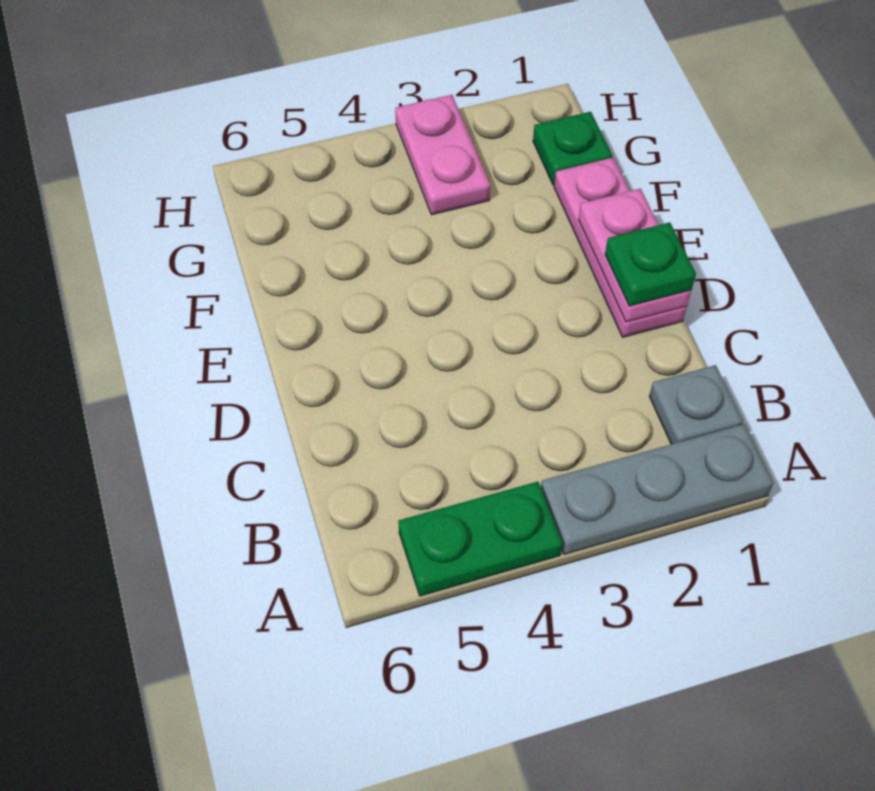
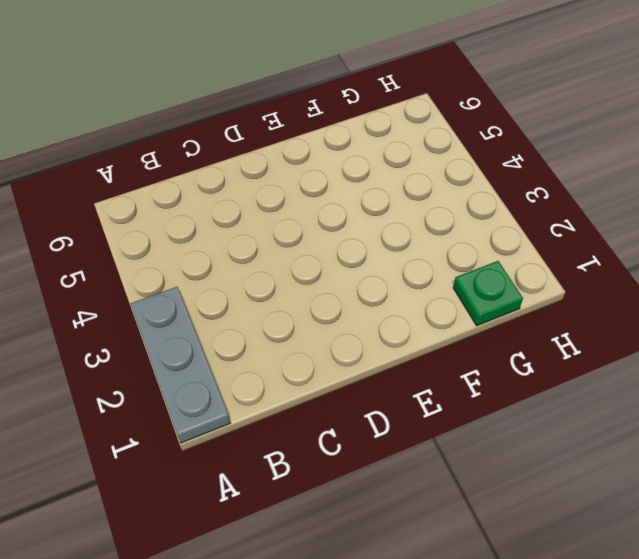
none -> green plate A4:A5 level 1
none -> grey plate B1 level 1

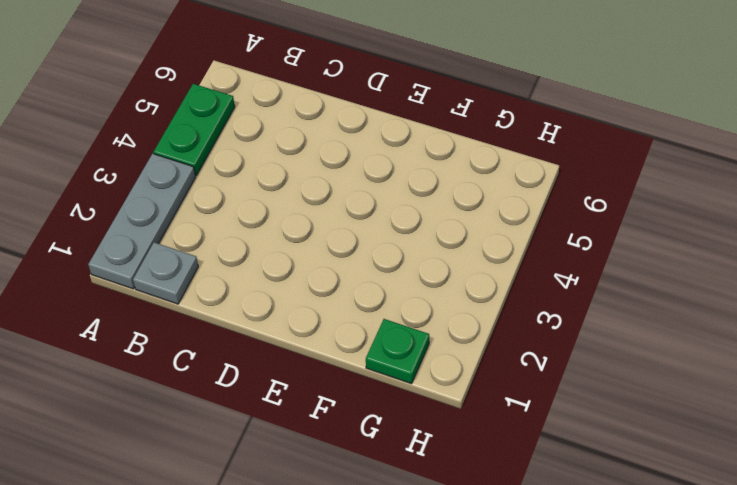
none -> pink plate D1:F1 level 1
none -> pink plate G3:H3 level 1

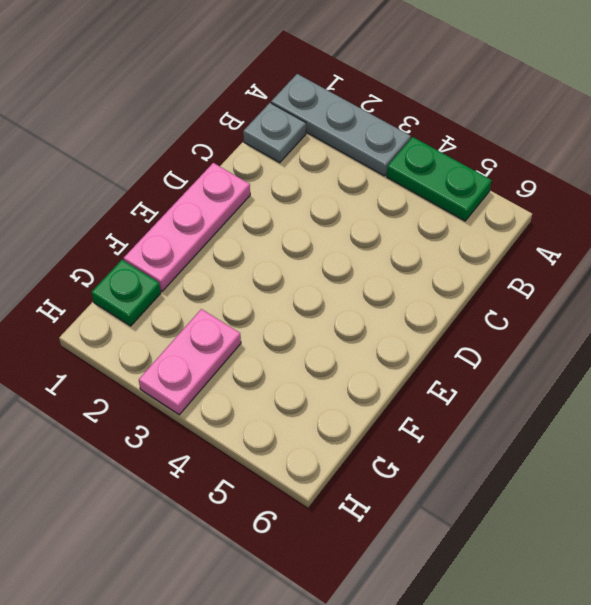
none -> pink plate D1:E1 level 2
none -> green plate D1 level 3

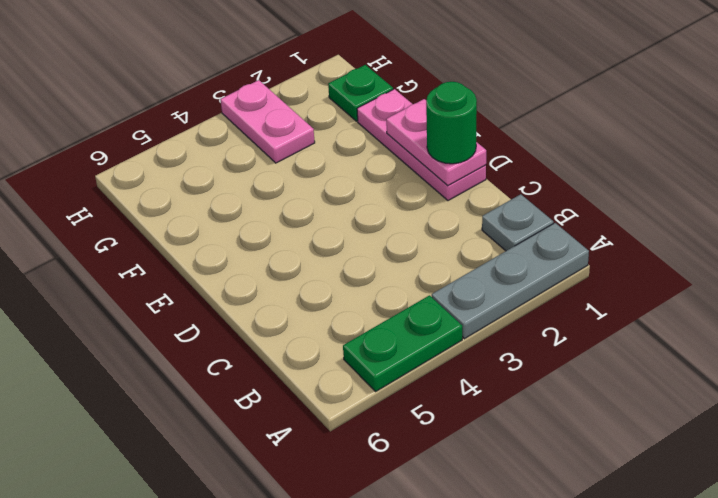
green round brick D1 level 3 -> green plate D1 level 3

